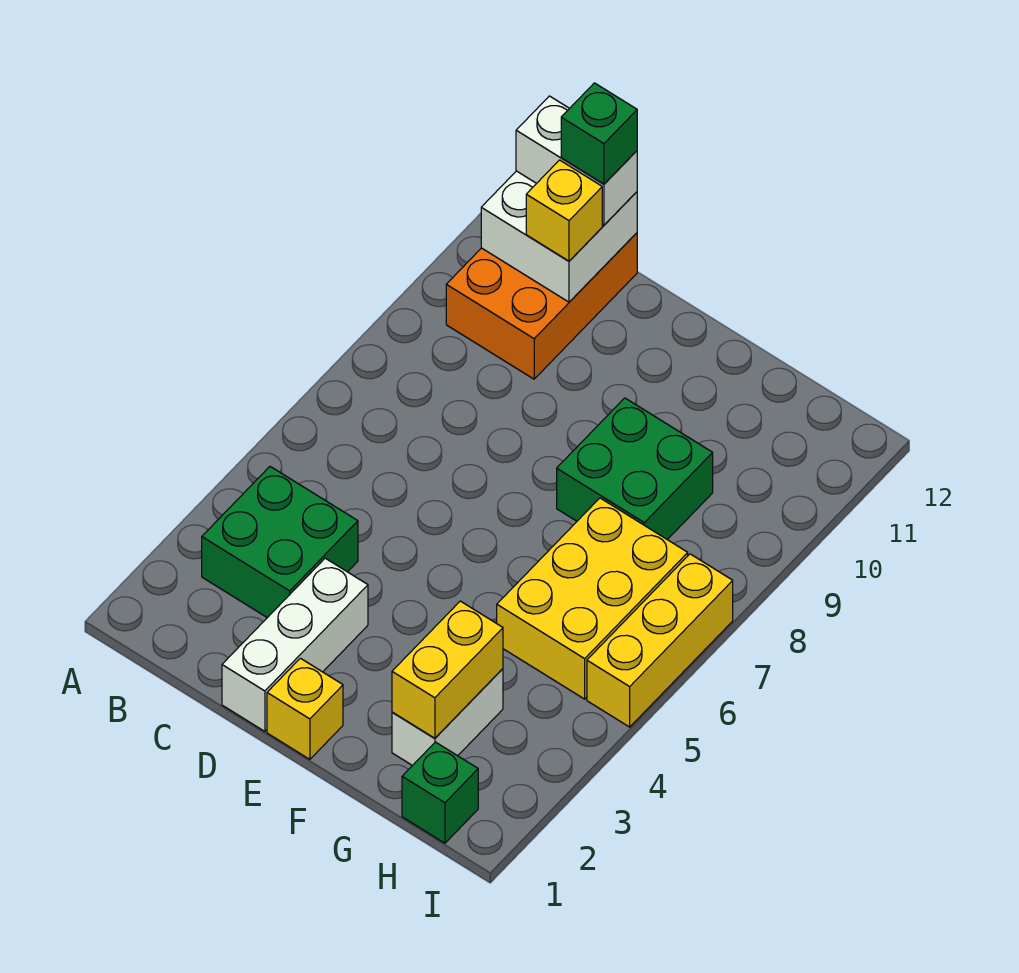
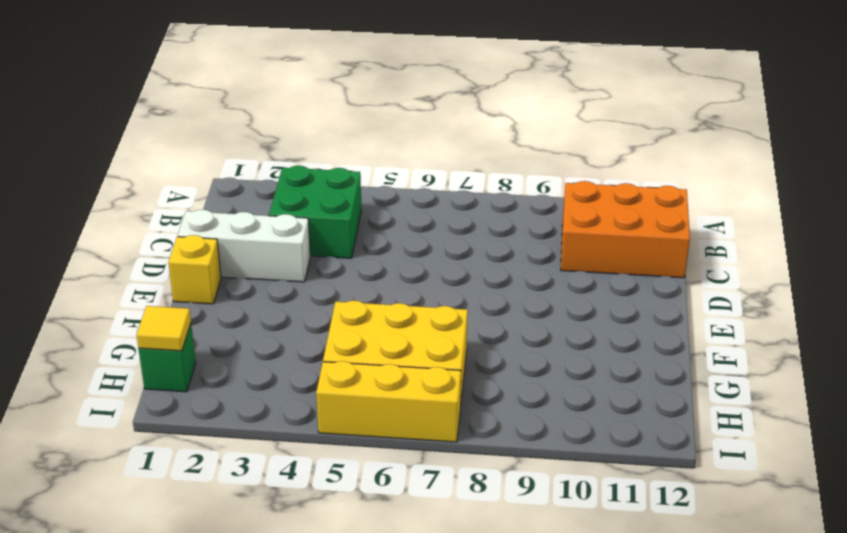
yellow tile H1 level 2 -> none
none -> green brick F8:G9 level 1
none -> white brick G2:G3 level 1
none -> white brick B11:C12 level 2

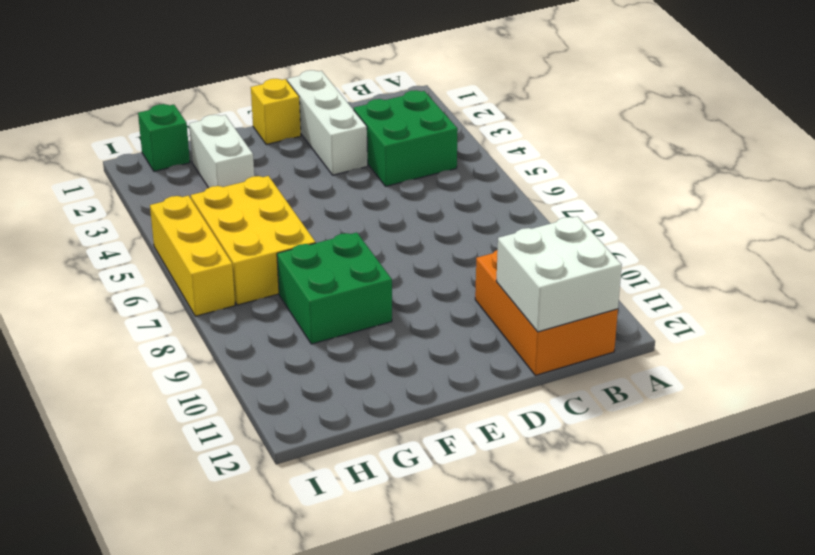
none -> yellow brick G2:G3 level 2
none -> white brick B12:C12 level 3
none -> yellow brick C11 level 3

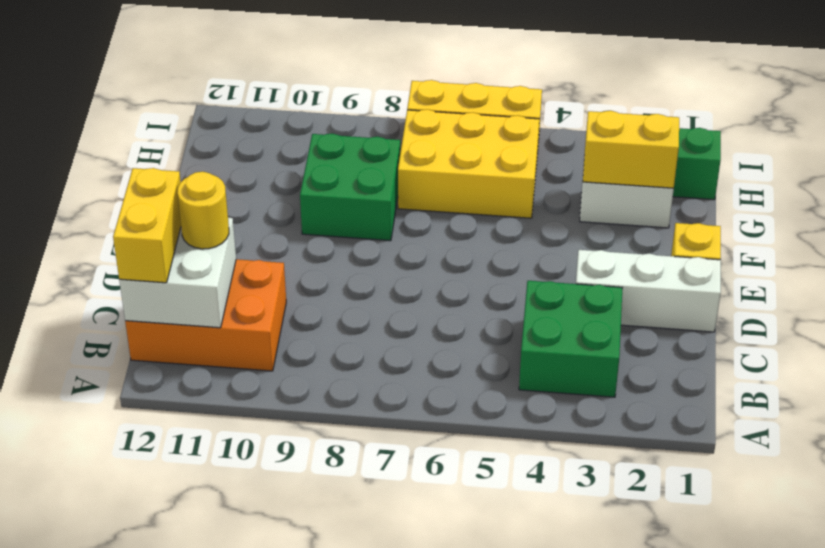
yellow brick B12:C12 level 3 -> white brick B12:C12 level 3
yellow round brick C11 level 3 -> yellow brick C11 level 3
none -> green brick C12 level 4

